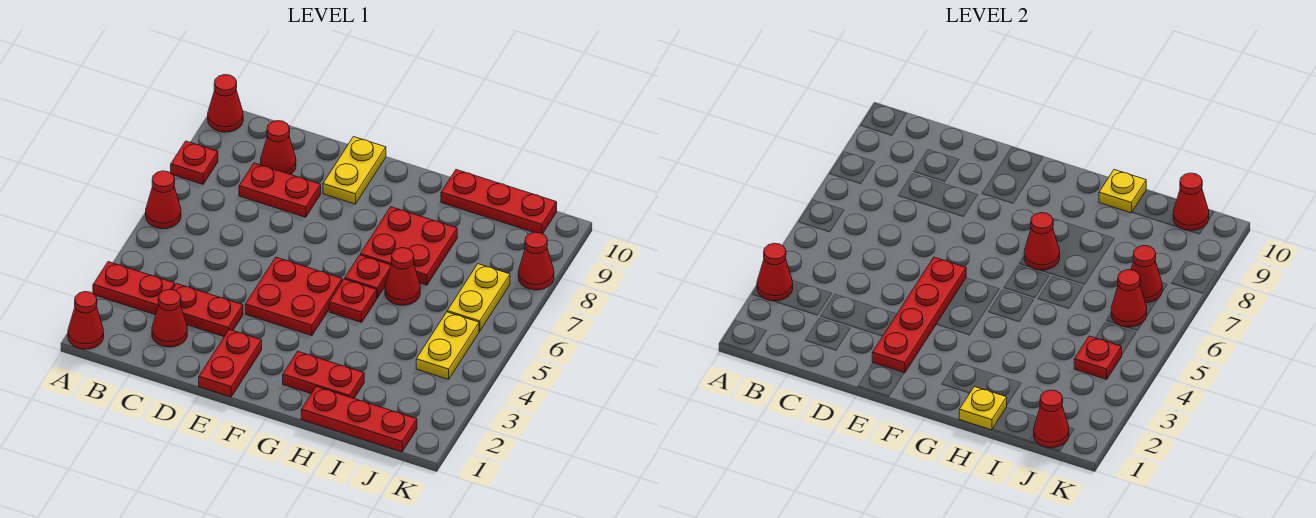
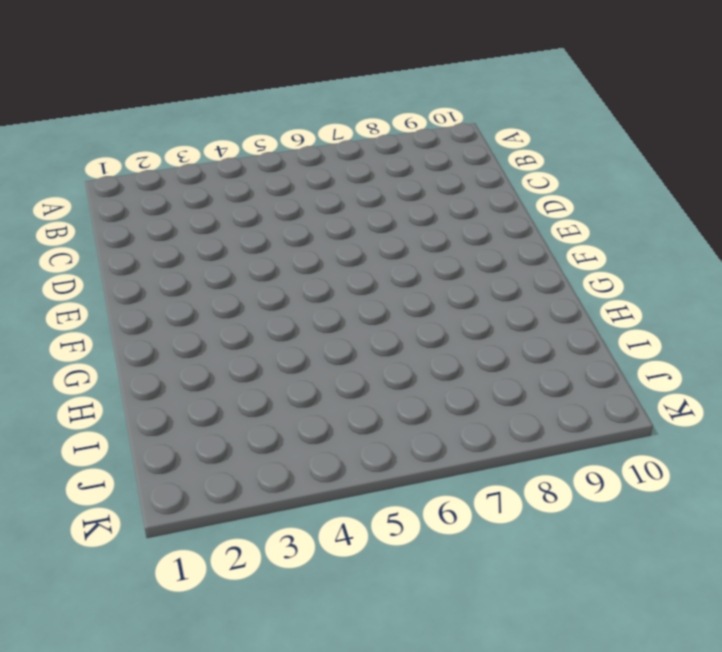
none -> red cone A1 level 1
none -> red plate A3:B3 level 1
none -> red cone A6 level 1
none -> red plate A8 level 1

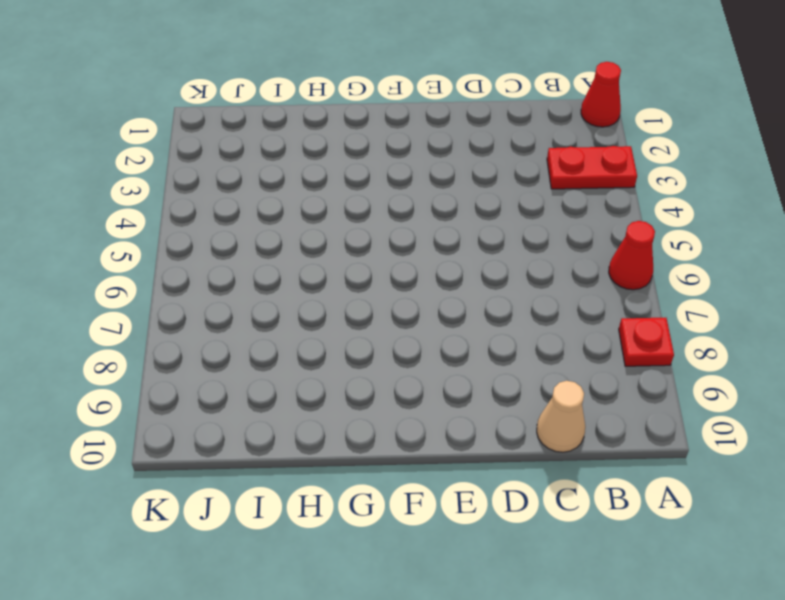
tan cone C10 level 1 -> none
none -> red cone A10 level 1
none -> red cone C2 level 1
none -> red plate C3:D3 level 1
none -> red plate C8:D8 level 1

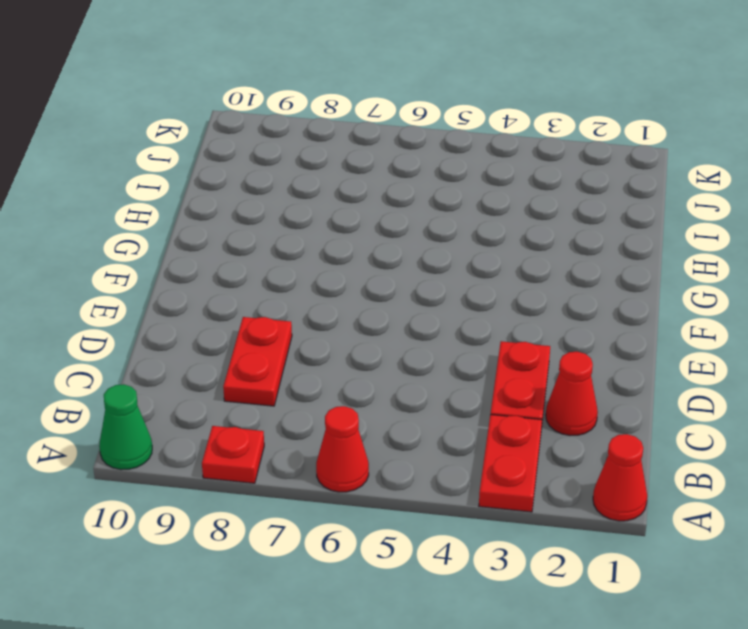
green cone A10 level 1 -> red cone A10 level 1
none -> red cone C9 level 1
none -> red plate E1:E2 level 1
none -> red plate E4:F5 level 1
none -> yellow plate E9:E10 level 1

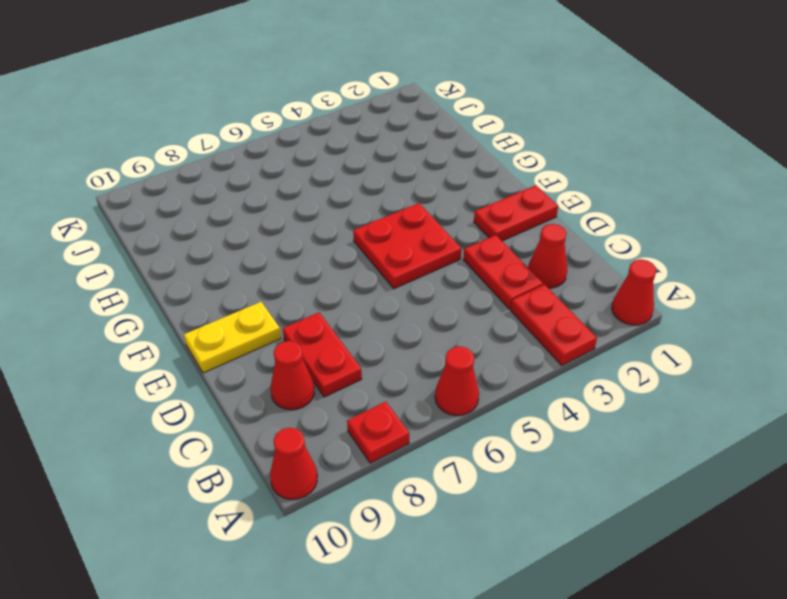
none -> red plate G2:H2 level 1
none -> red plate G5 level 1
none -> red plate G6 level 1
none -> red plate G7:H8 level 1

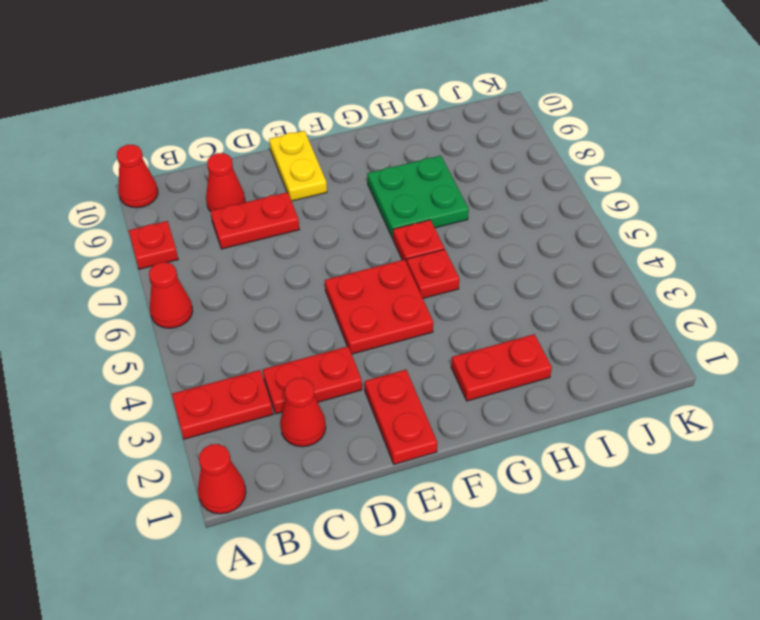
green plate G7:H8 level 1 -> red plate G7:H8 level 1
none -> red plate H1:J1 level 1
none -> red cone H6 level 1
none -> red plate H10:J10 level 1
none -> yellow plate J4:J5 level 1

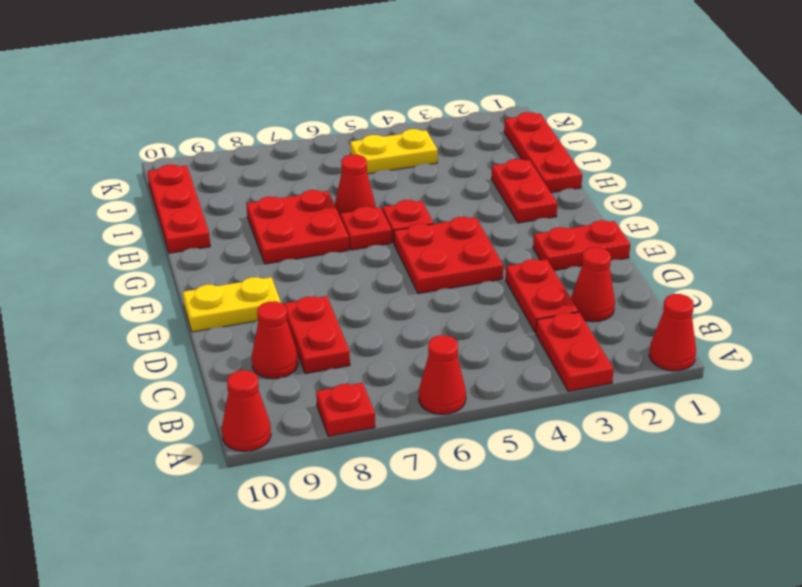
none -> yellow plate J6:J7 level 1
none -> red cone K8 level 1
none -> red cone A3 level 2
none -> red plate E2:E5 level 2

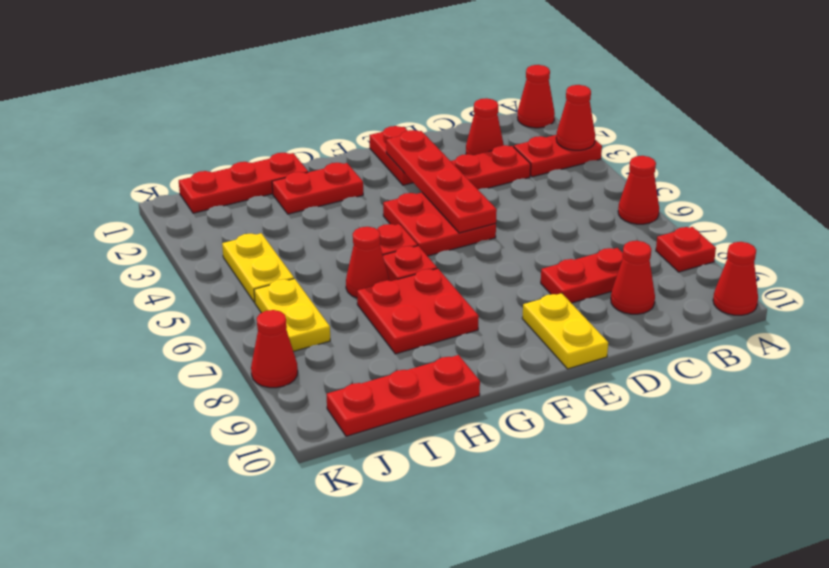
none -> red cone G7 level 2
none -> yellow plate H1 level 2
none -> yellow plate H10 level 2
none -> red cone J1 level 2

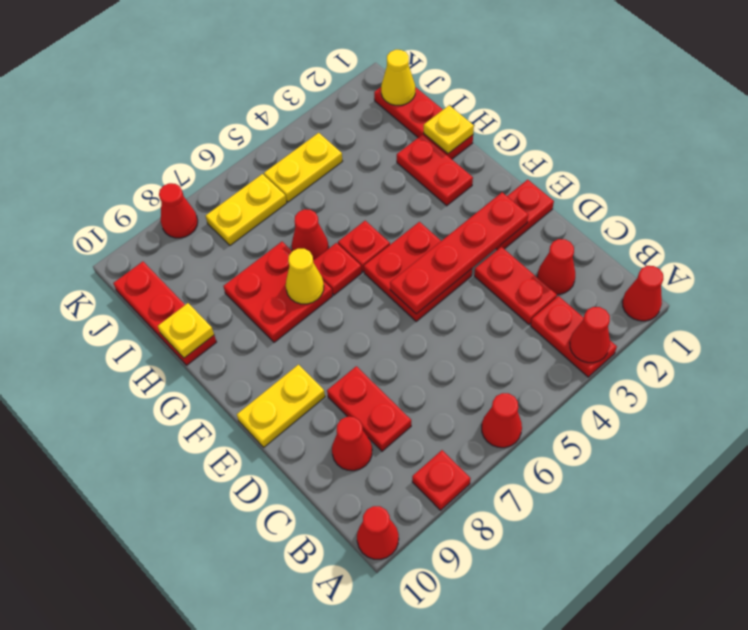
yellow cone G7 level 2 -> red cone G7 level 2
yellow cone J1 level 2 -> red cone J1 level 2
none -> red plate J4 level 2
none -> red cone J6 level 2
none -> red cone J7 level 2
none -> red cone J10 level 2

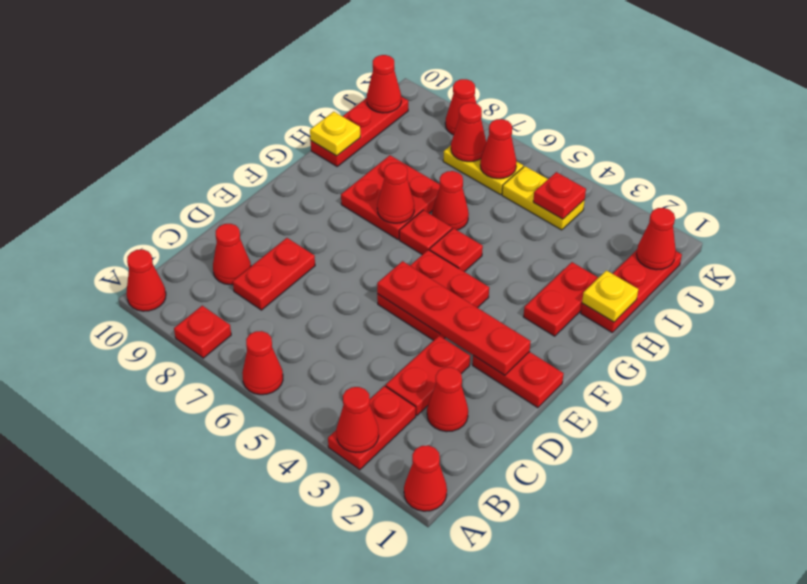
none -> yellow plate E9:E10 level 1

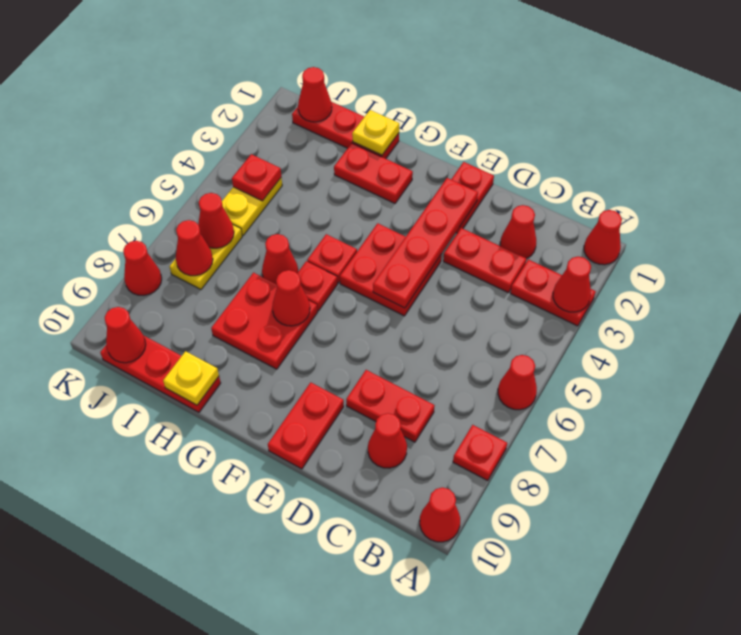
red plate E9:E10 level 1 -> yellow plate E9:E10 level 1

